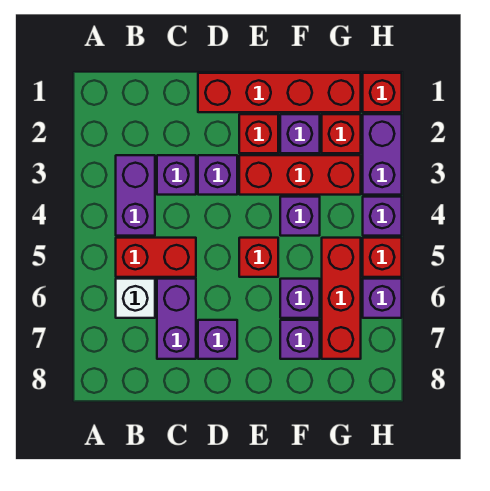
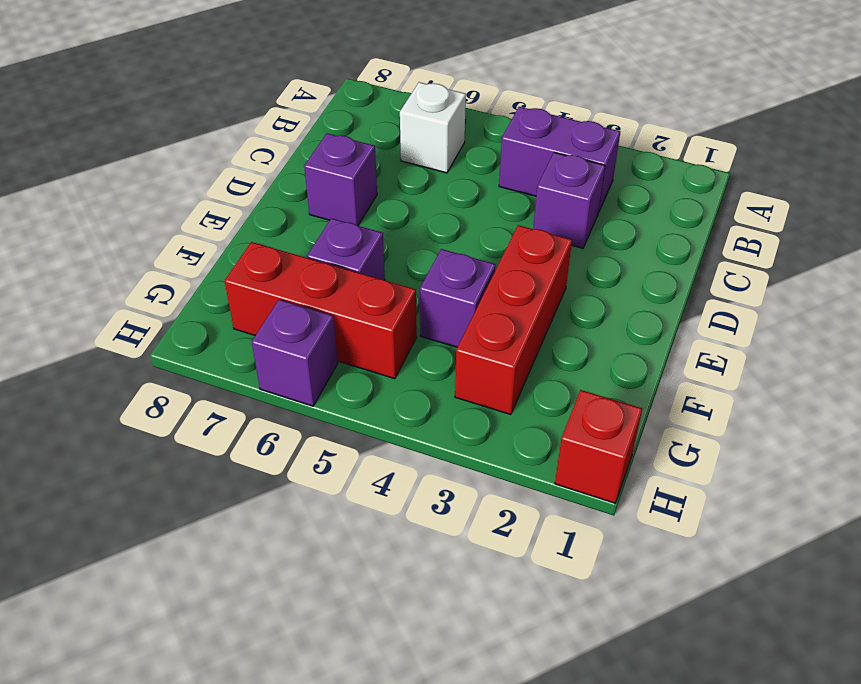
none -> red brick B5:C5 level 1
none -> purple brick C6:C7 level 1
none -> red brick D1:G1 level 1

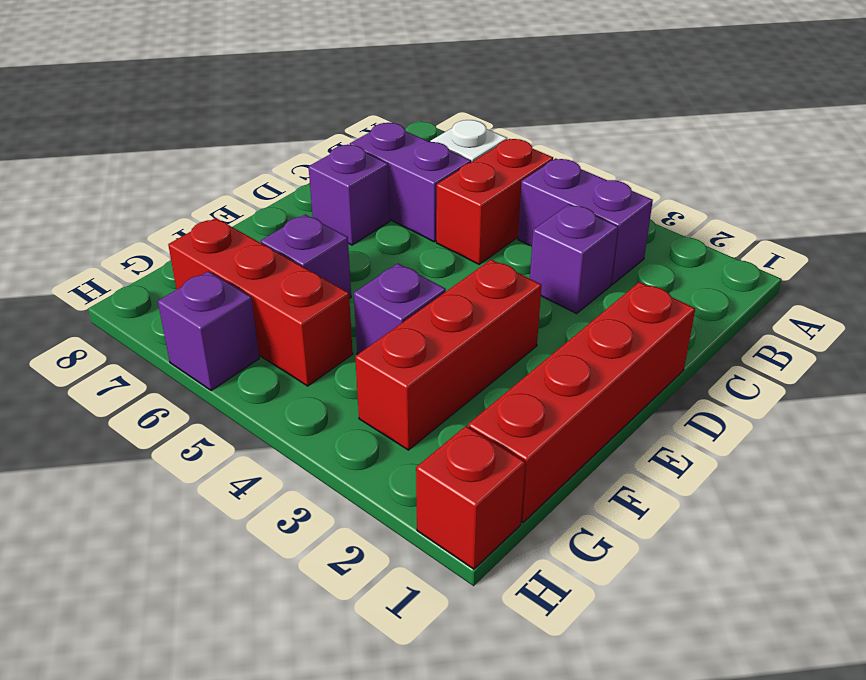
none -> purple brick D3 level 1
none -> red brick E2 level 1
none -> red brick E5 level 1

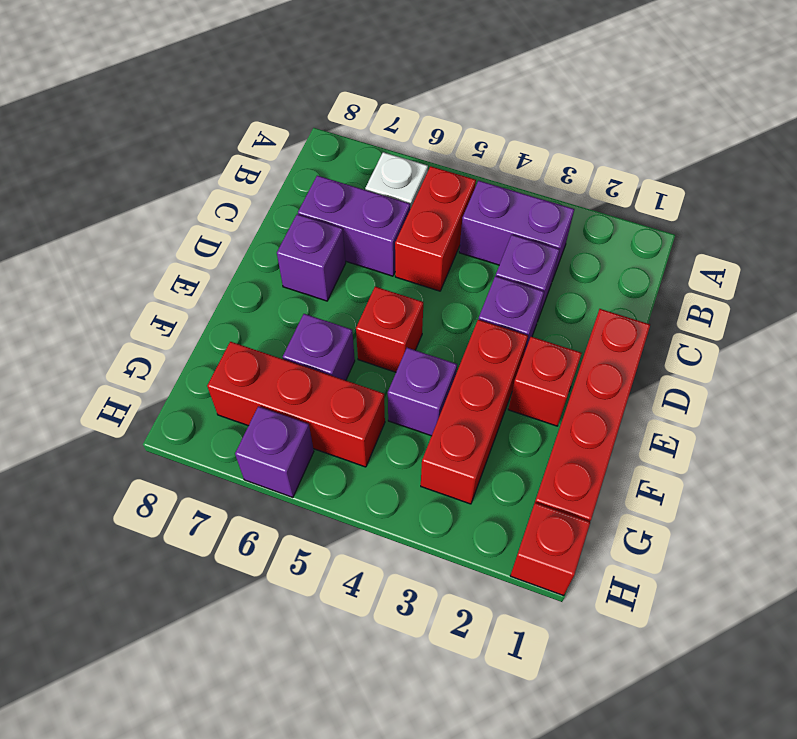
none -> purple brick F2 level 1
none -> purple brick F7 level 1
none -> red brick G2 level 1

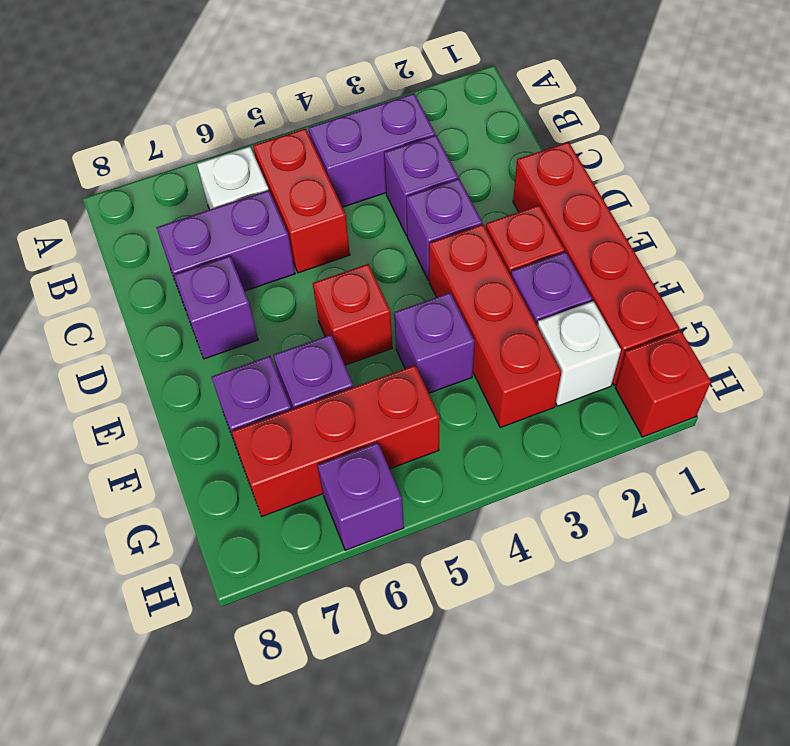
white brick G2 level 1 -> red brick G2 level 1
none -> purple brick H2:H3 level 1
none -> purple brick H4 level 1
none -> red brick H5 level 1

